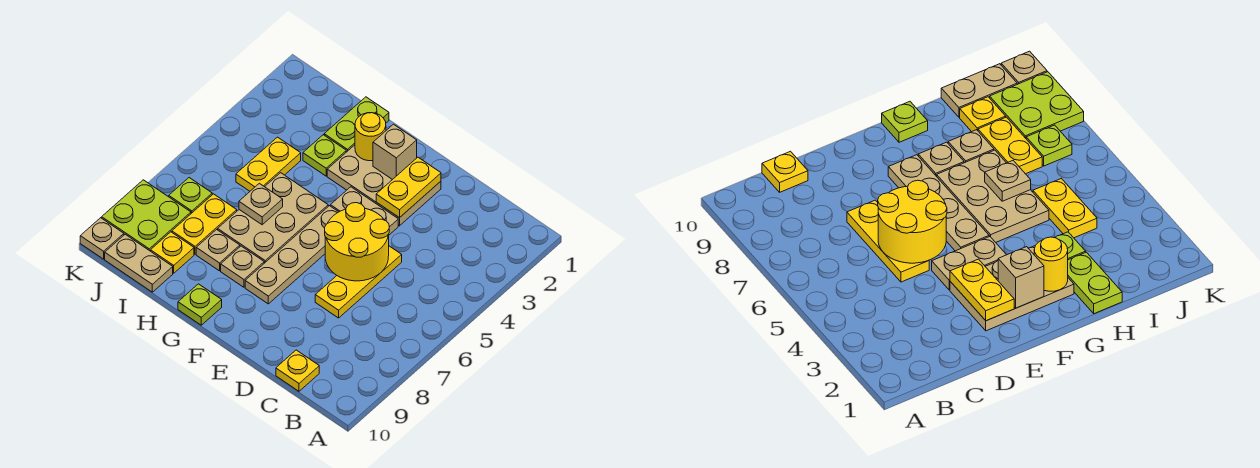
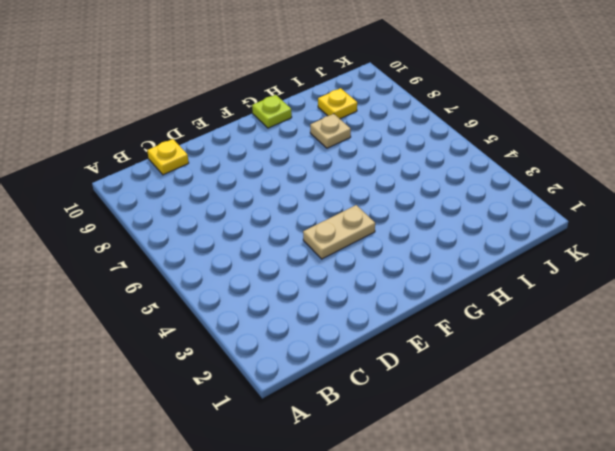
none -> yellow plate D5:D7 level 1
none -> tan plate E2:G3 level 1
none -> tan plate F5:F8 level 1

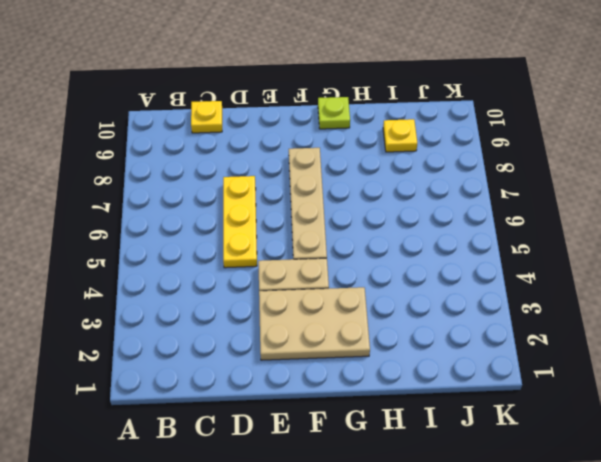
none -> tan plate G5:H7 level 1
none -> tan plate G8 level 1
none -> lime plate H1:H2 level 1

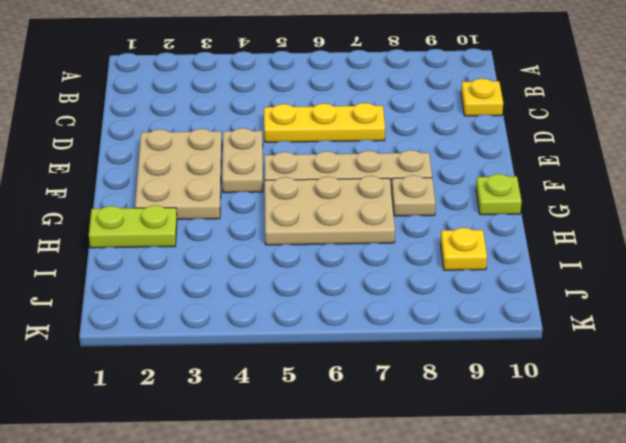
none -> lime plate H3 level 1
none -> tan plate H8 level 1
none -> yellow plate I4:I5 level 1

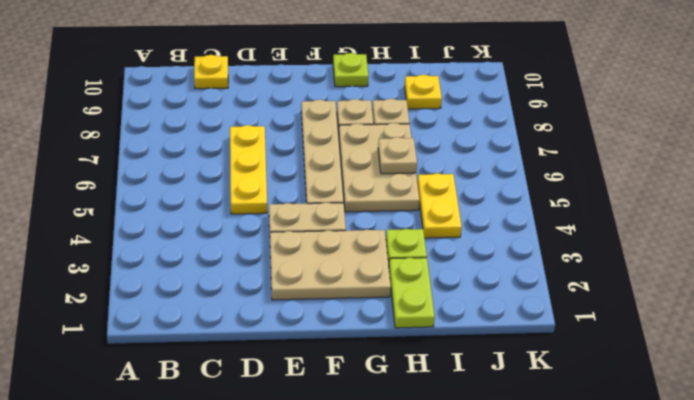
none -> yellow plate I7:I8 level 1
none -> tan plate I10:J10 level 1
none -> lime plate J7 level 1

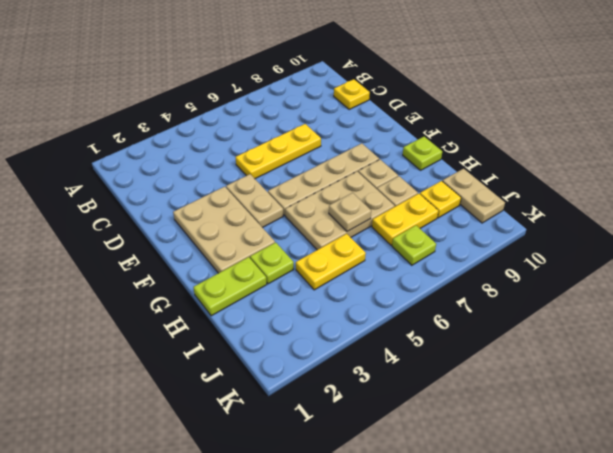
none -> lime plate J8:K9 level 1
none -> tan plate K10 level 1
none -> yellow round brick D5:E6 level 2

